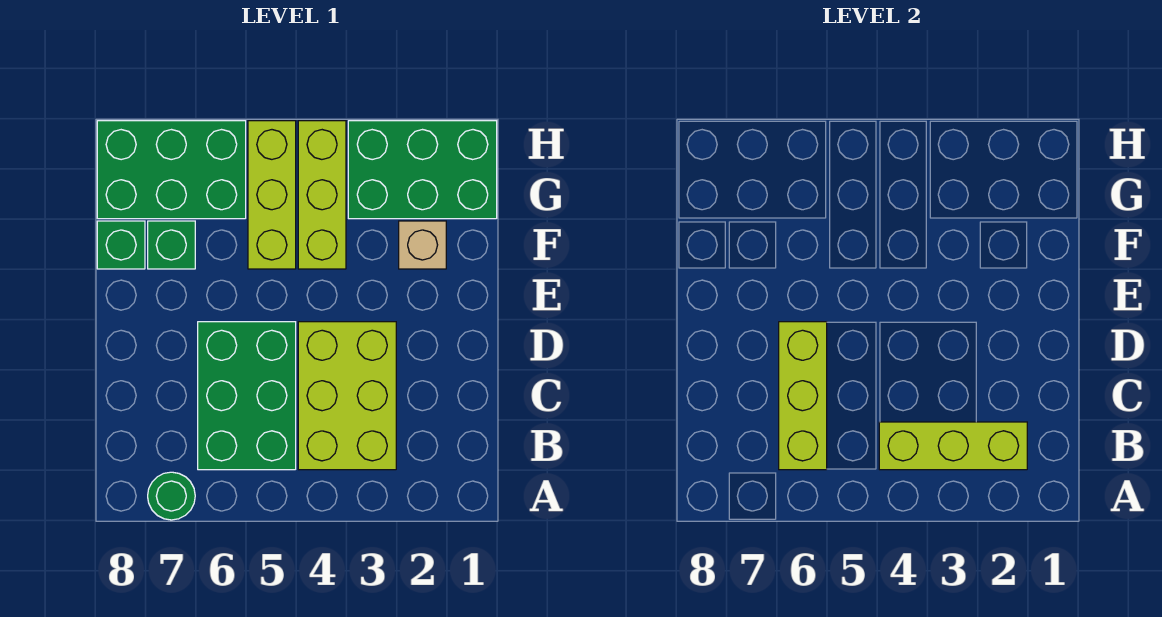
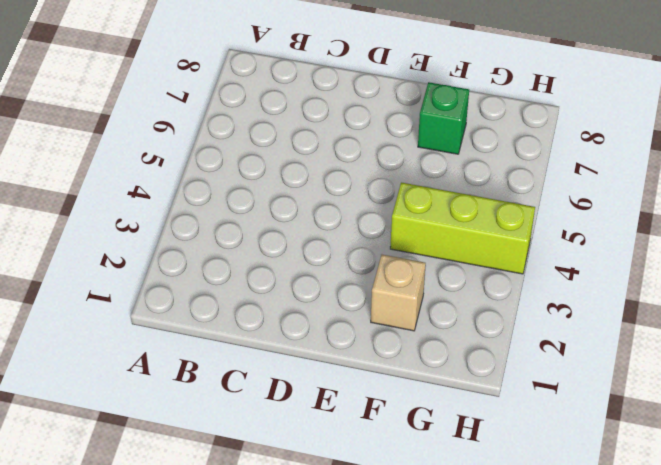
none -> green round brick A7 level 1
none -> lime brick B3:D4 level 1
none -> green brick B5:D6 level 1

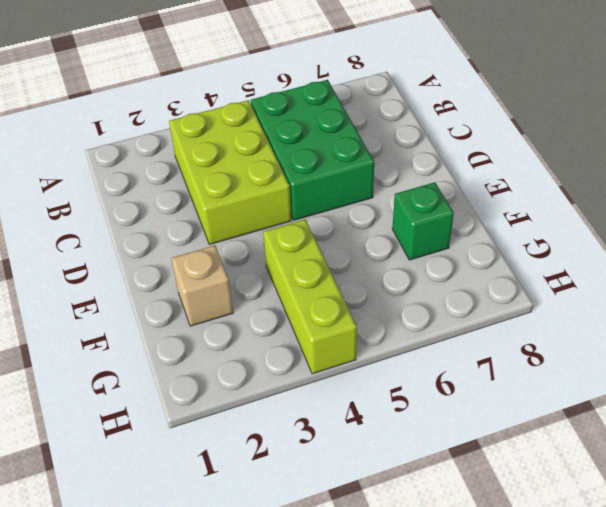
none -> green round brick A7 level 1
none -> lime brick F5:H5 level 1
none -> green brick F8 level 1

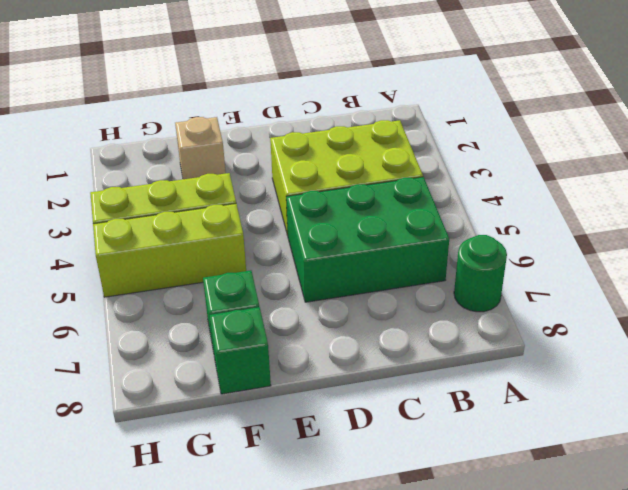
none -> green brick G1:H3 level 1
none -> green brick G6:H8 level 1
none -> lime brick B2:B4 level 2

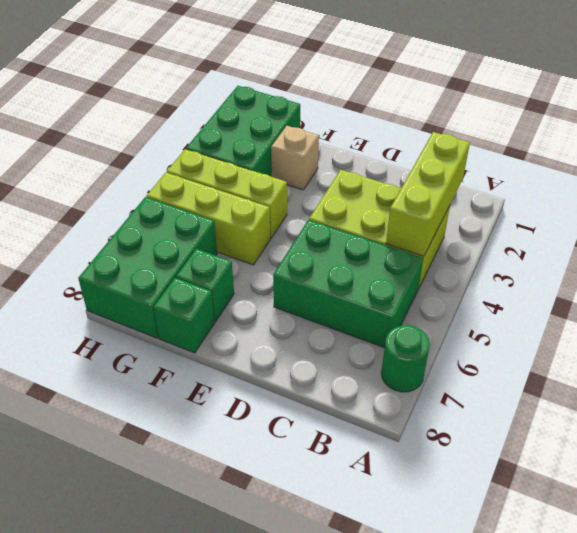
none -> lime brick B6:D6 level 2

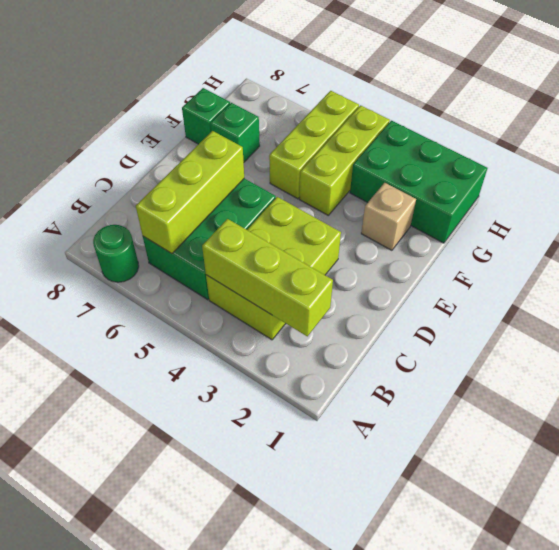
none -> green brick G6:H8 level 1

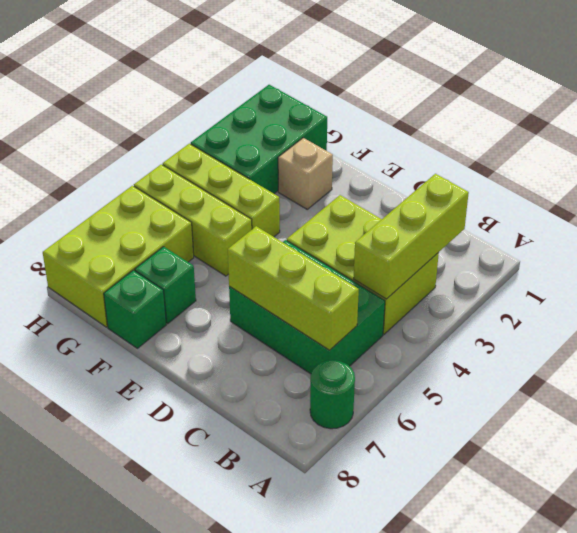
lime brick G6:H8 level 1 -> green brick G6:H8 level 1

